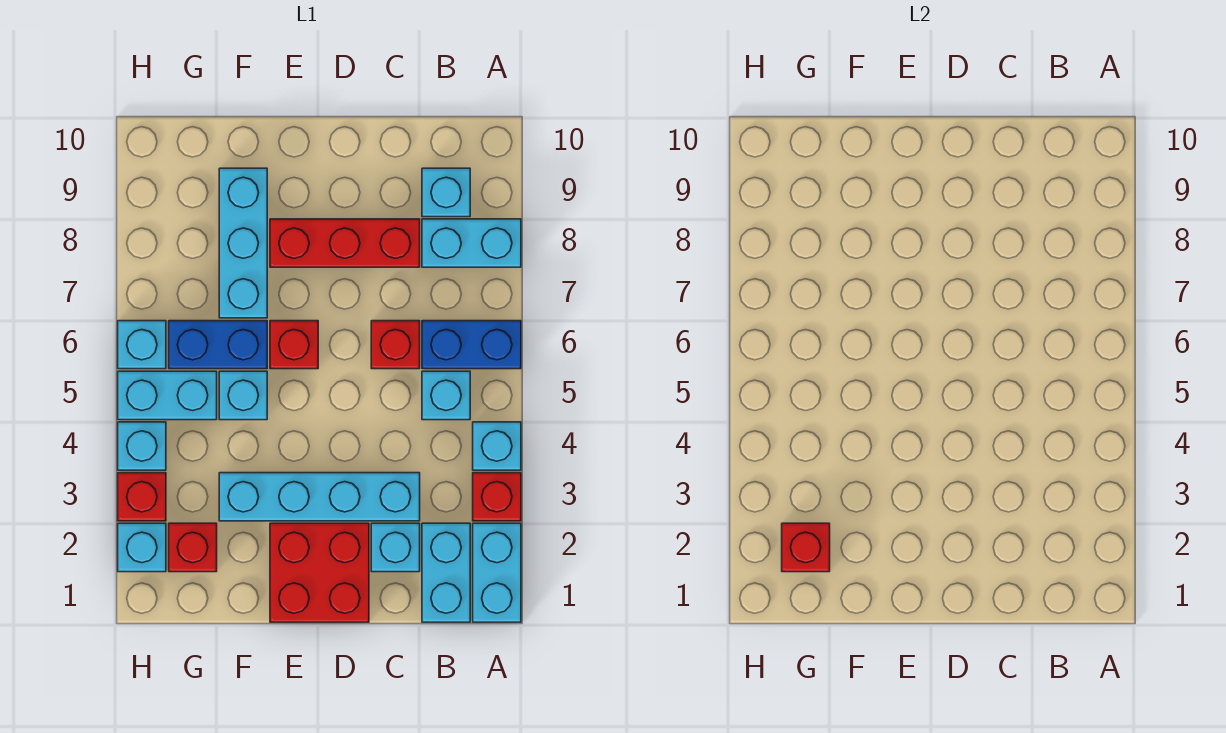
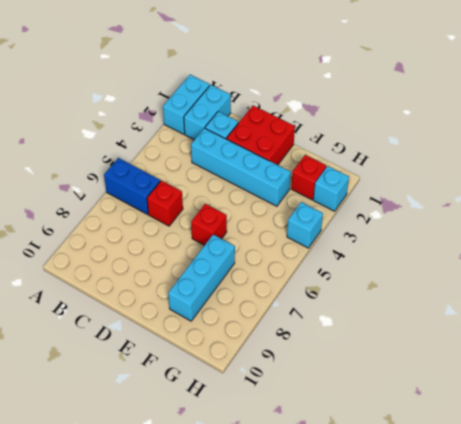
none -> red brick A3 level 1
none -> cyan brick A4 level 1
none -> cyan brick A8:B8 level 1

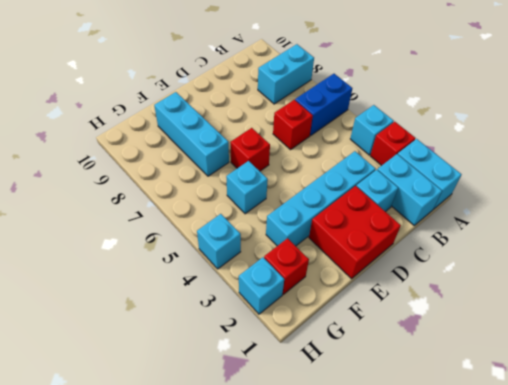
none -> cyan brick B5 level 1
none -> cyan brick B9 level 1
none -> red brick C8:E8 level 1

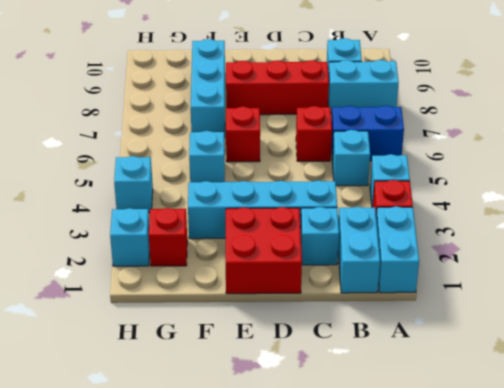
none -> blue brick F6:G6 level 1
none -> cyan brick G5:H5 level 1
none -> red brick H3 level 1

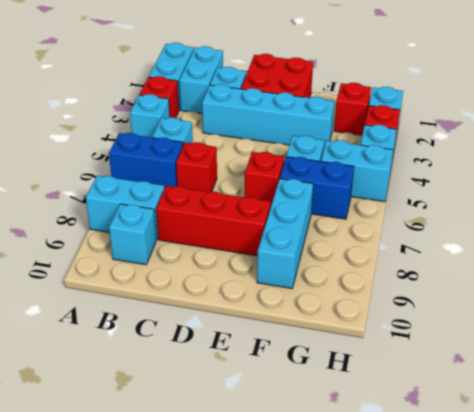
none -> cyan brick H6 level 1
none -> red brick G2 level 2

